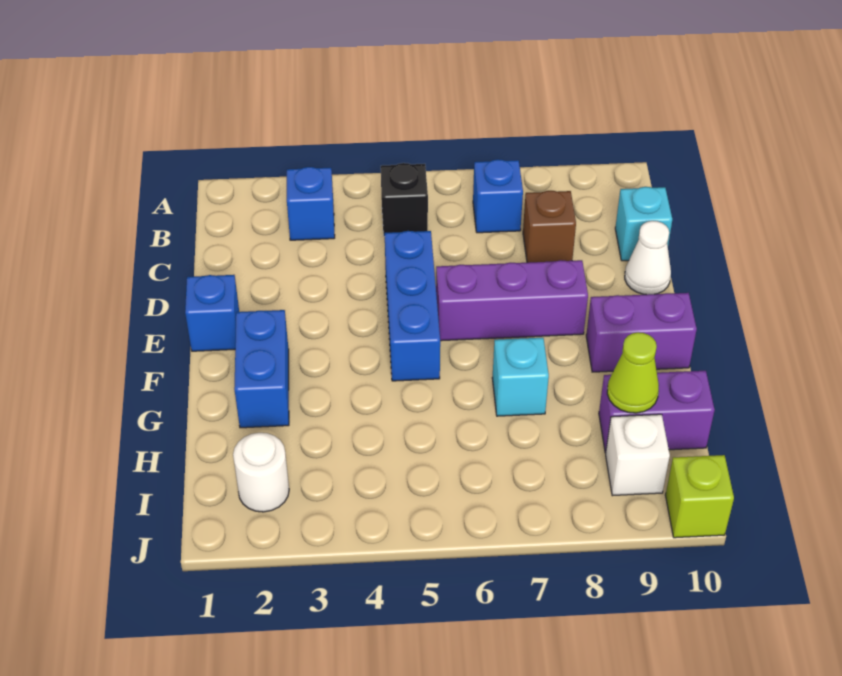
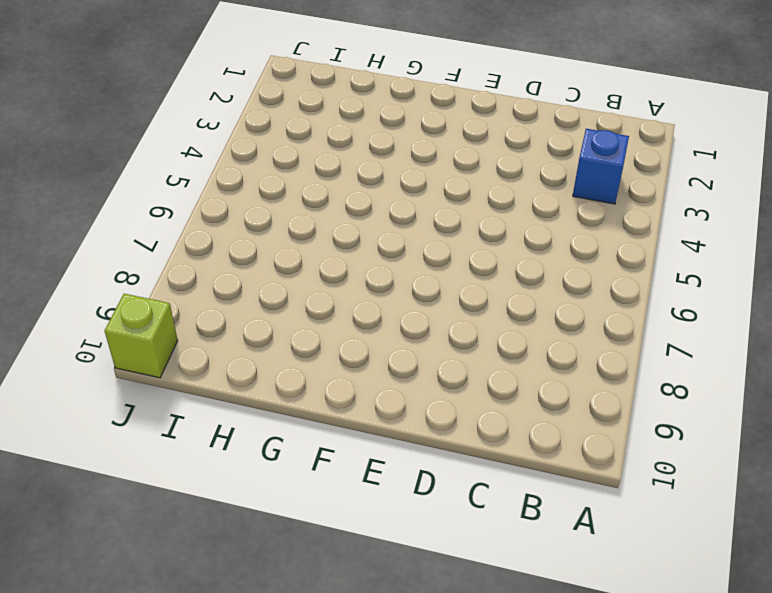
none -> black brick B5 level 1
none -> blue brick B7 level 1
none -> brown brick C8 level 1

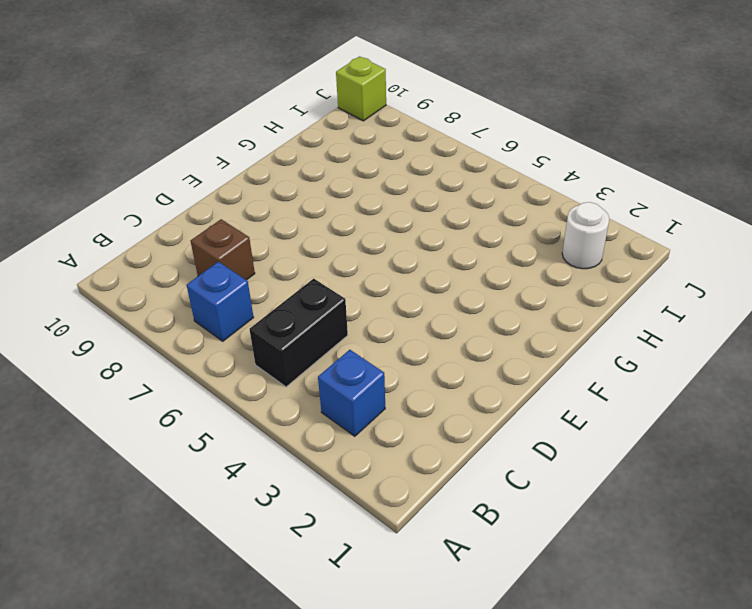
black brick B5:C5 level 1 -> black brick B5 level 1
none -> cyan brick C10 level 1
none -> blue brick D5:F5 level 1
none -> white cone D10 level 1

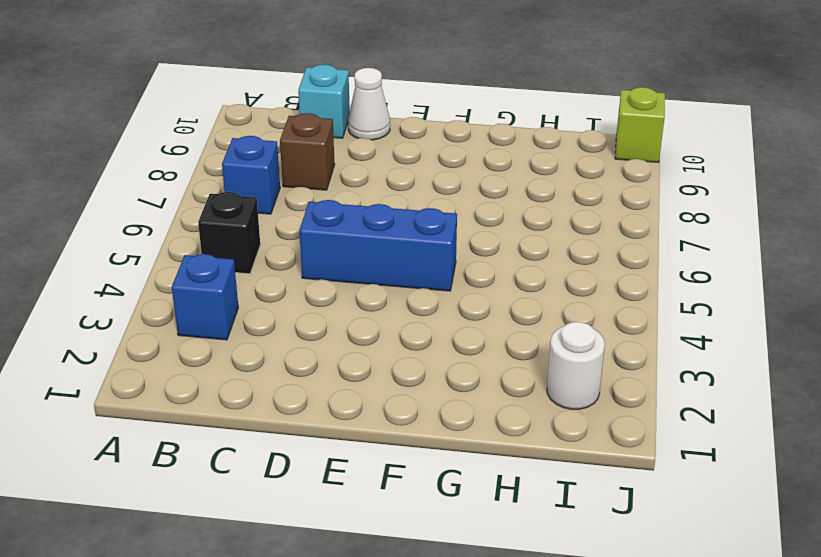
none -> blue brick E1 level 1
none -> purple brick E6:E8 level 1
none -> blue brick F2:G2 level 1

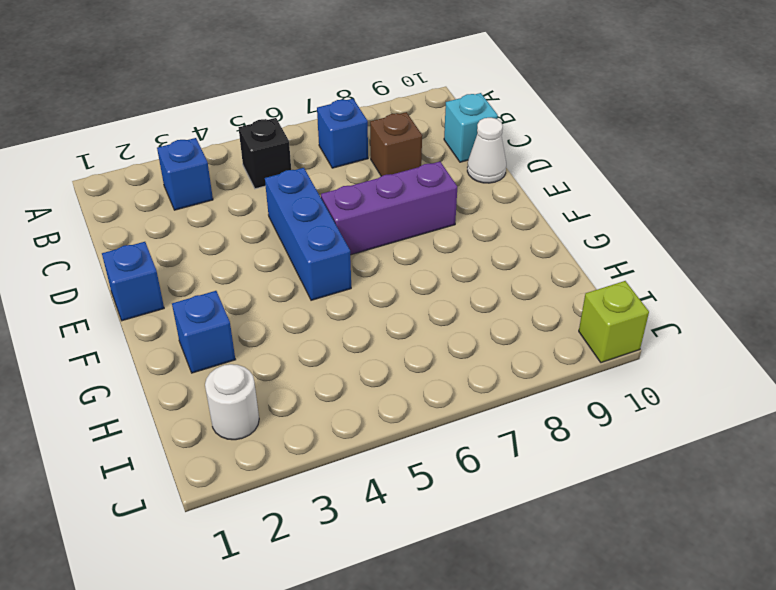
blue brick G2 level 1 -> blue brick F2:G2 level 1
none -> purple brick F9:F10 level 1
none -> cyan brick G7 level 1
none -> purple brick H9:H10 level 1

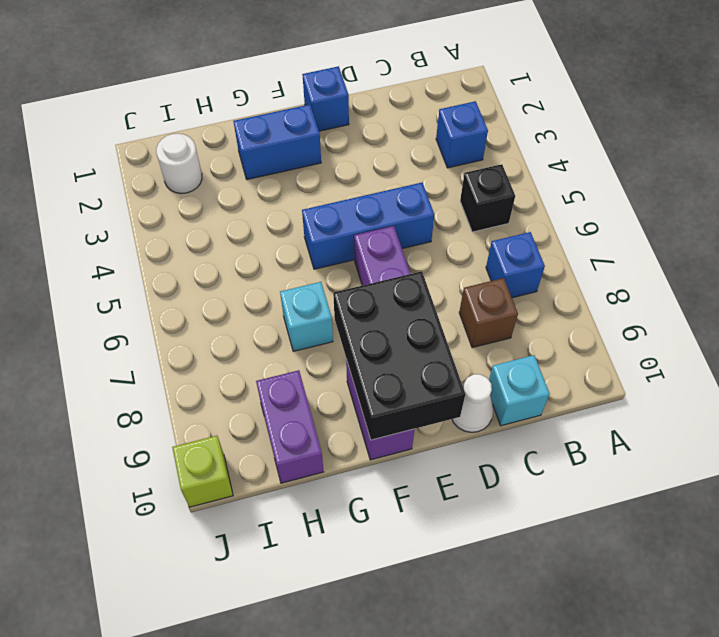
black brick E8:F10 level 2 -> none
none -> white brick I9 level 1
none -> lime cone H9 level 2

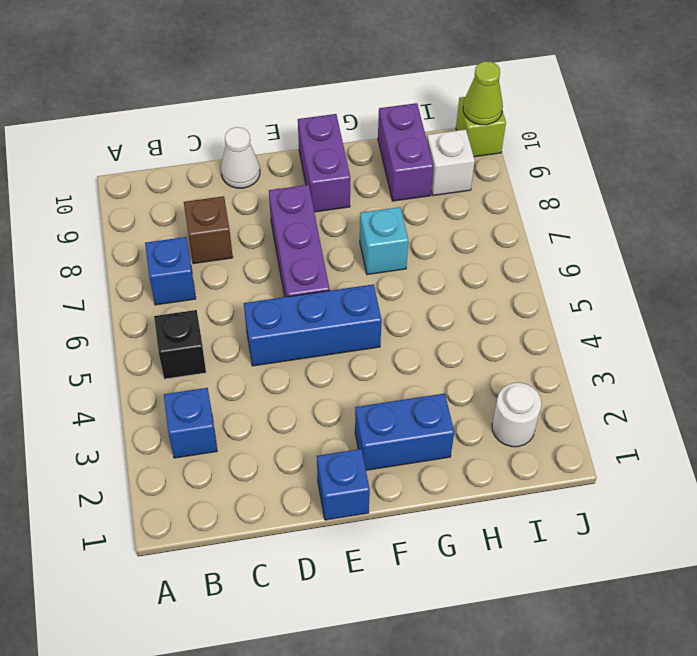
lime cone J10 level 2 -> lime cone H9 level 2
none -> cyan brick C10 level 1

